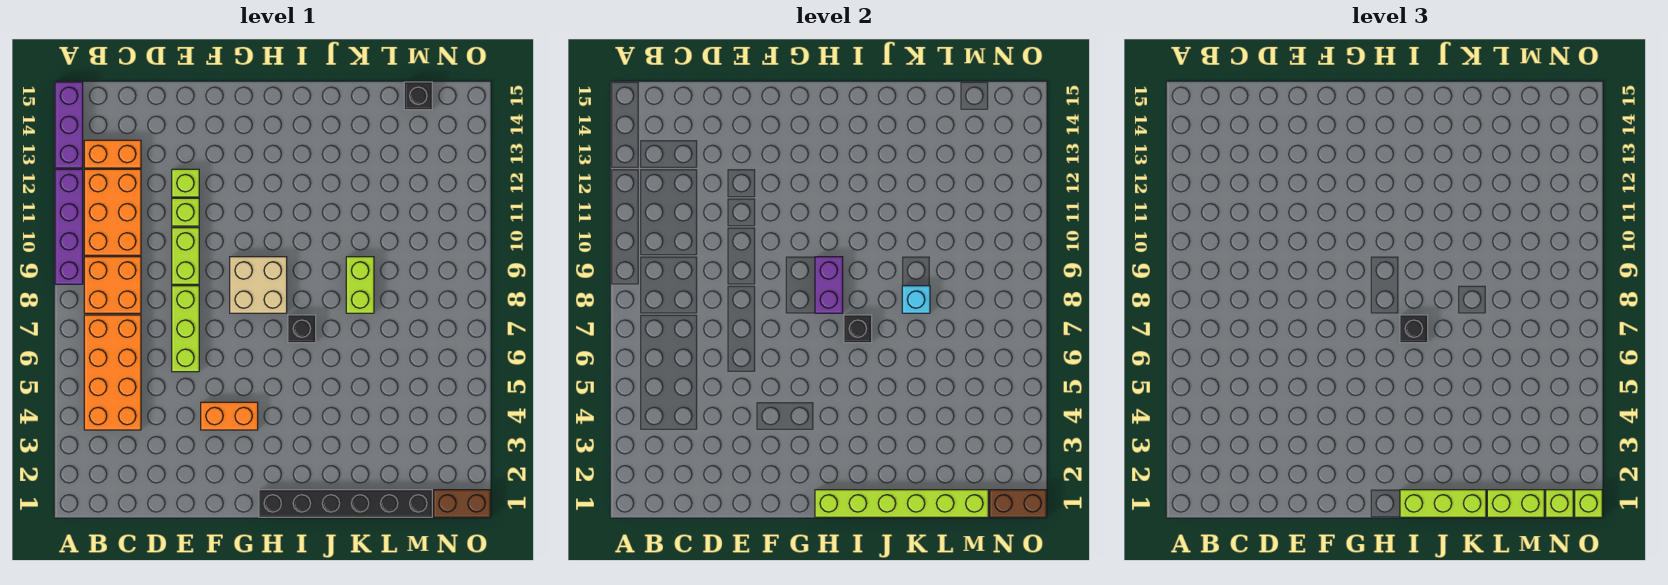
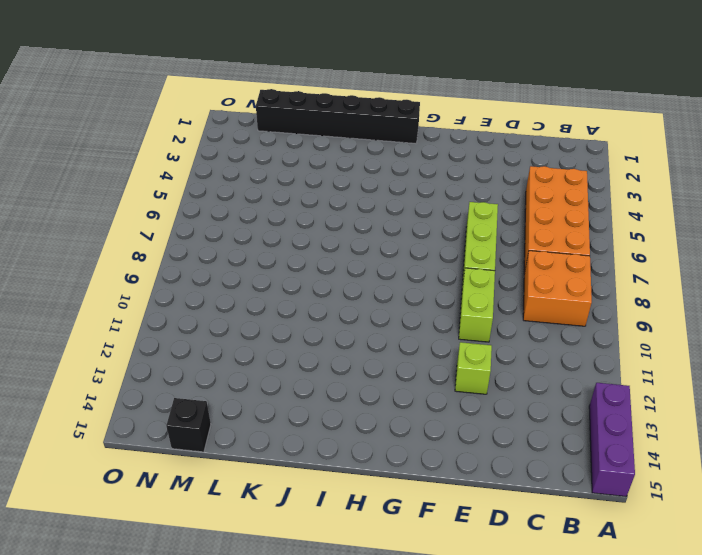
none -> purple brick A9:A12 level 1
none -> orange brick B10:C12 level 1
none -> orange brick B13:C13 level 1

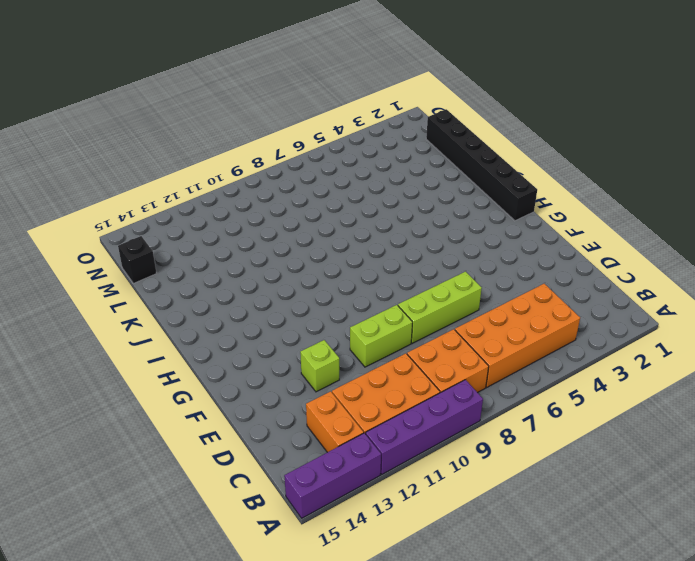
none -> lime brick E11 level 1
none -> orange brick F4:G4 level 1
none -> tan brick G8:H9 level 1

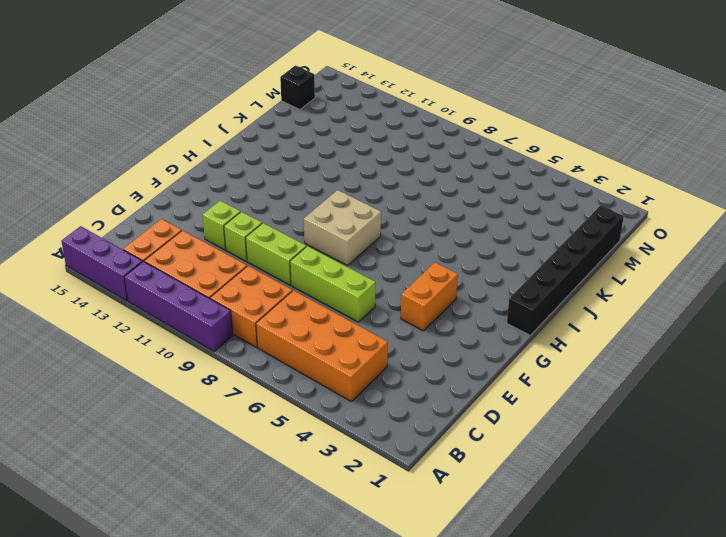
none -> black brick I7 level 1
none -> lime brick K8:K9 level 1
none -> brown brick N1:O1 level 1

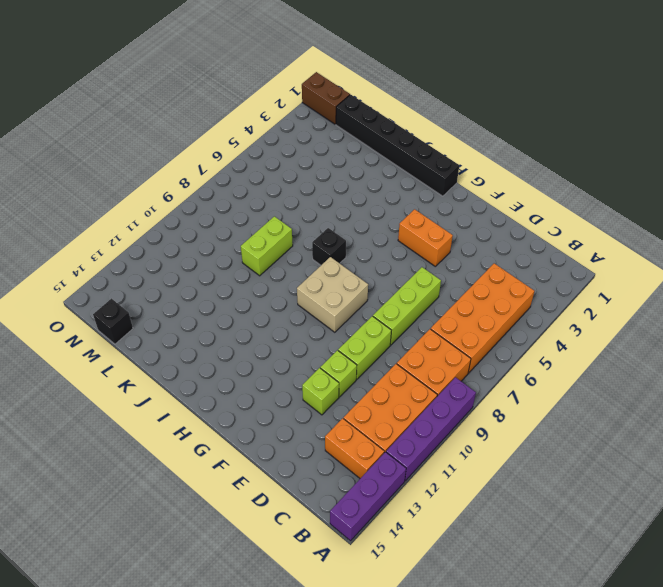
none -> lime brick H1:M1 level 2
none -> purple brick H8:H9 level 2
none -> black brick I7 level 2

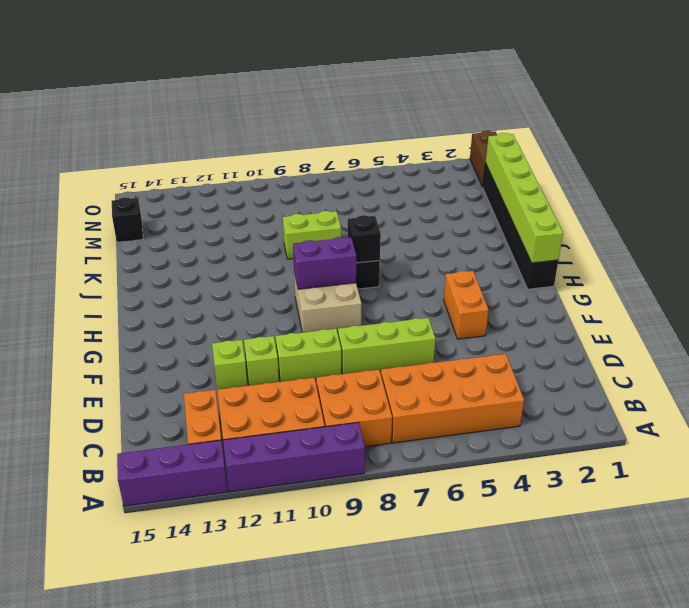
none -> cyan brick K8 level 2
none -> brown brick N1:O1 level 2
none -> lime brick I1:K1 level 3

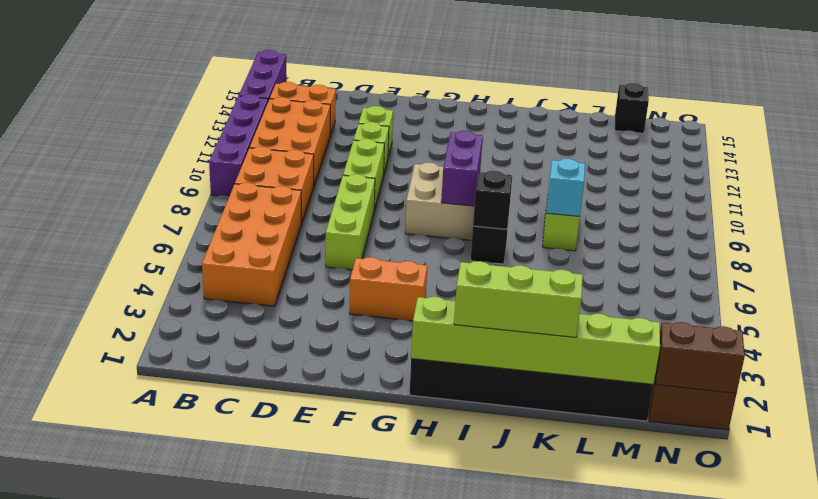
none -> black brick I7 level 3
none -> lime brick L1:M1 level 3
none -> lime brick N1 level 3

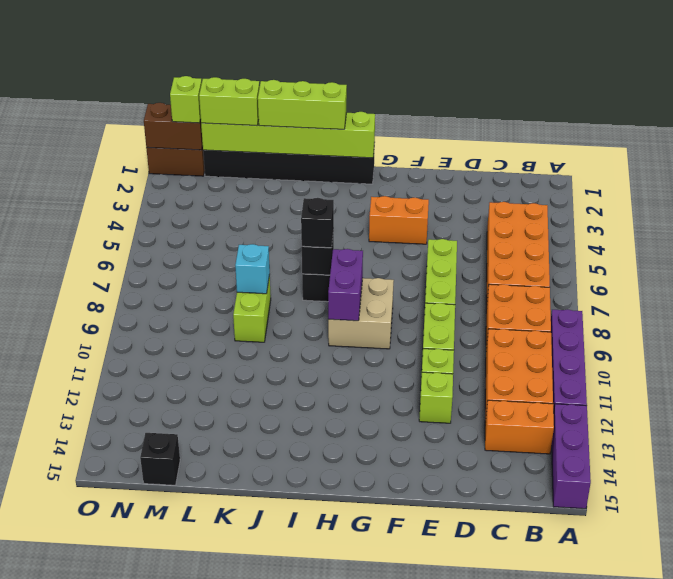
none -> lime brick O1 level 3

